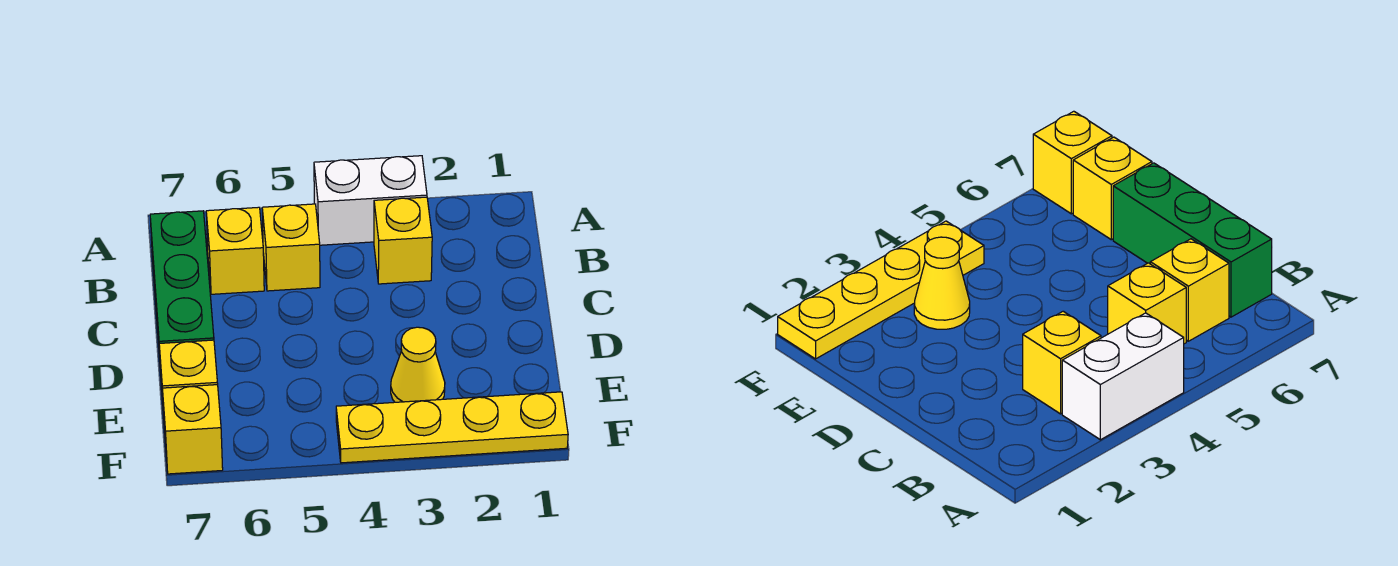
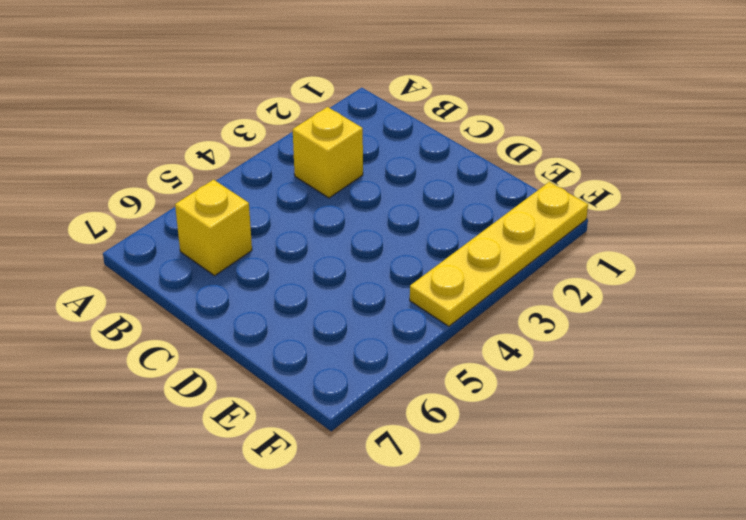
none -> white brick A3:A4 level 1
none -> yellow brick B5 level 1

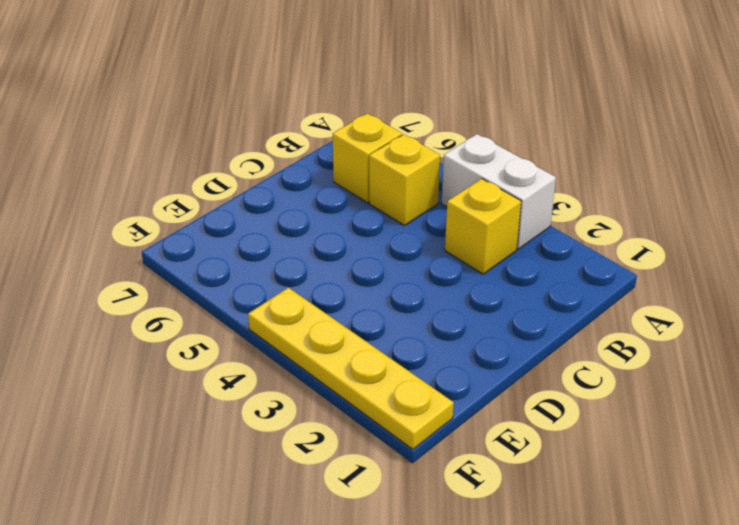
none -> green brick B7:D7 level 1
none -> yellow cone E3 level 1

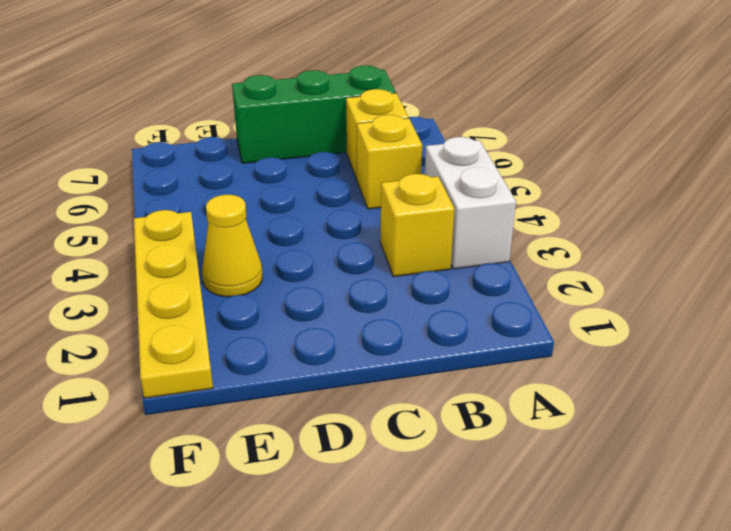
none -> yellow brick E7 level 1
none -> yellow brick F7 level 1

